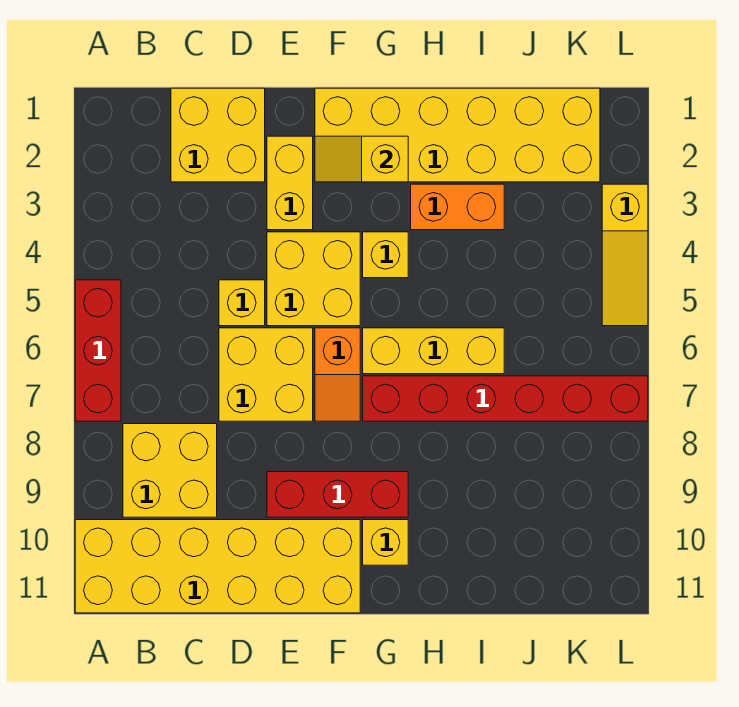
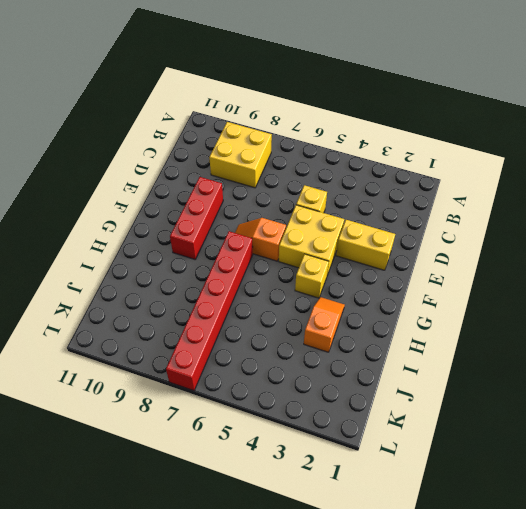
orange slope H3:I3 level 1 top I -> orange brick H3:I3 level 1
none -> red brick A5:A7 level 1
none -> yellow brick A10:F11 level 1
none -> yellow brick C1:D2 level 1

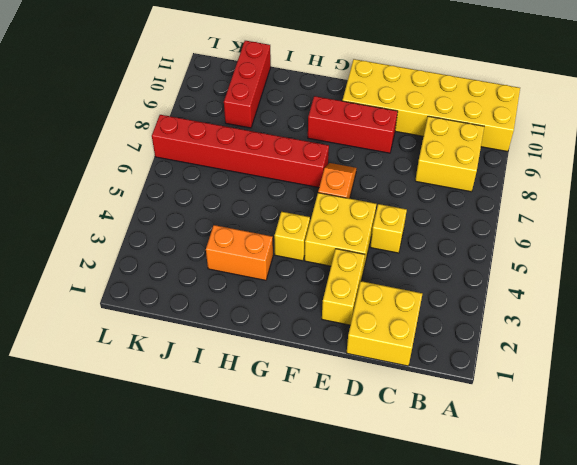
red brick J9:J11 level 1 -> red brick A5:A7 level 1
none -> yellow brick D6:E7 level 1
none -> yellow brick F1:K2 level 1
none -> yellow brick G6:I6 level 1

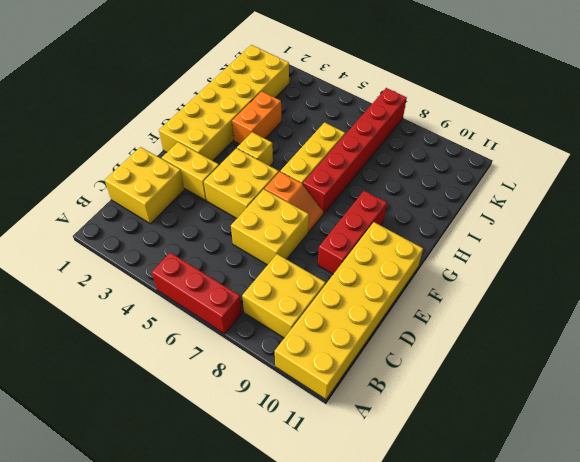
none -> yellow brick D5 level 1
none -> yellow brick G10 level 1
none -> yellow slope L3:L5 level 1 top 3

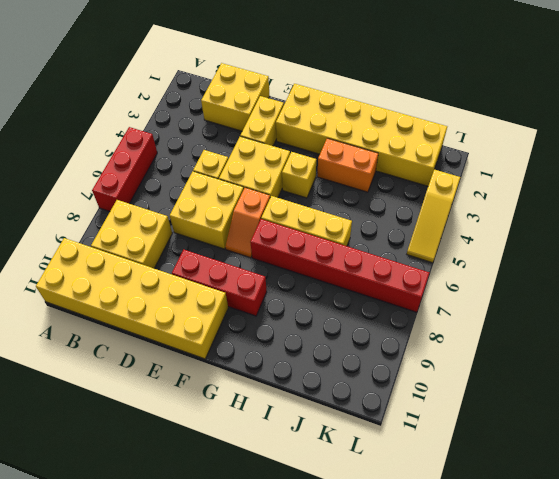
none -> yellow brick G10 level 1
none -> yellow slope F2:G2 level 2 top G

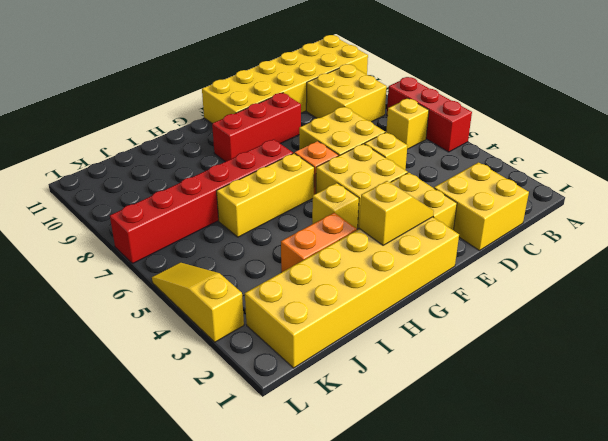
yellow brick B6 level 1 -> yellow brick G10 level 1

